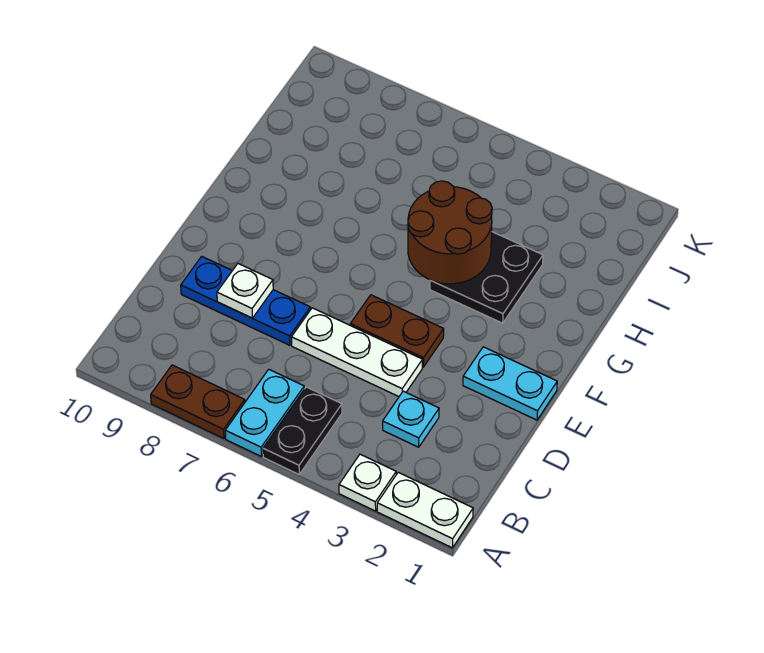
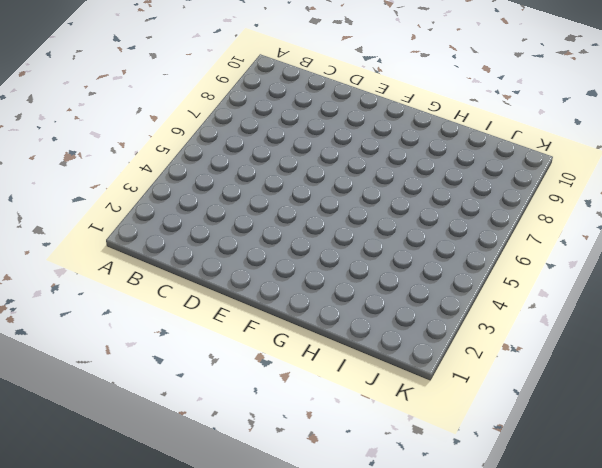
none -> white plate A1:A2 level 1
none -> white plate A3 level 1
none -> black plate A5:B5 level 1

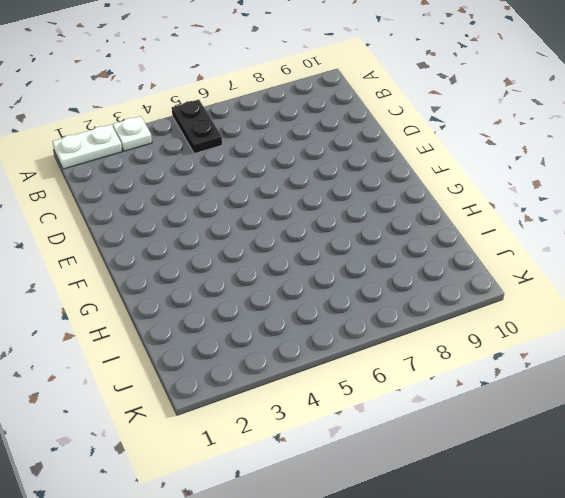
none -> cyan plate A6:B6 level 1
none -> brown plate A7:A8 level 1
none -> cyan plate C3 level 1

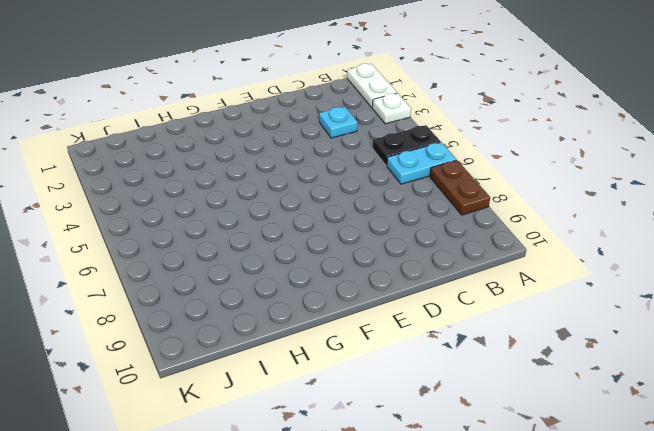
none -> white plate D4:D6 level 1
none -> blue plate D7:D9 level 1
none -> cyan plate E1:E2 level 1

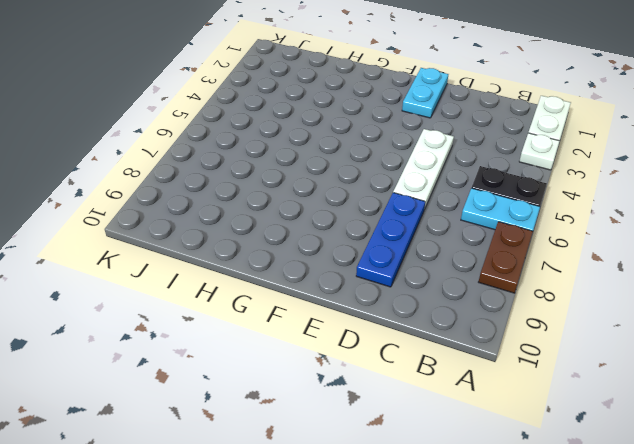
none -> cyan plate C3 level 1
none -> brown plate E4:E5 level 1
none -> black plate G3:H4 level 1

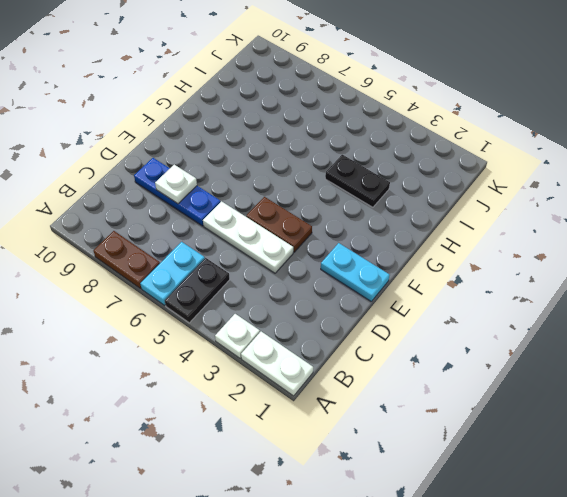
black plate H3:H4 level 1 -> black plate G3:H4 level 1
none -> cyan plate C3 level 1
none -> brown round brick G4:H5 level 2

